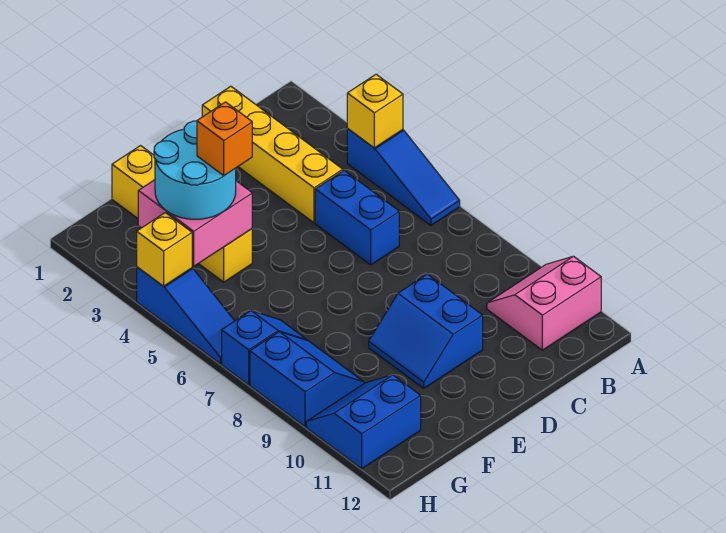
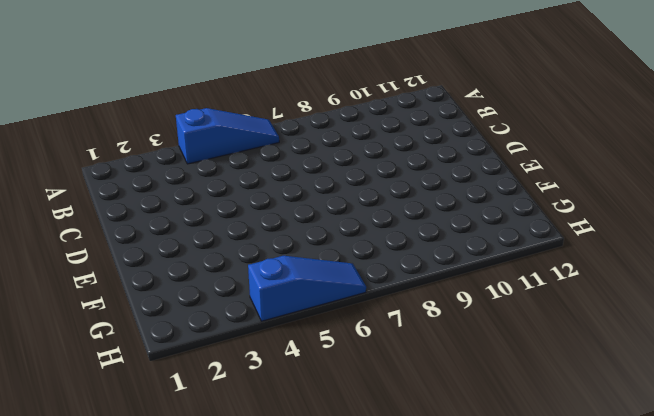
none -> pink slope A10:B11 level 1 top 11
none -> yellow brick C1:C4 level 1
none -> blue brick C5:C6 level 1

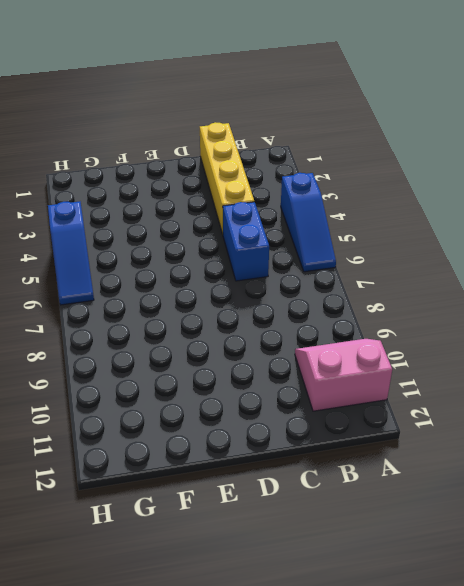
none -> blue slope D9:E10 level 1 top D
none -> yellow brick F1:F4 level 1
none -> blue slope G7:H7 level 1 top H

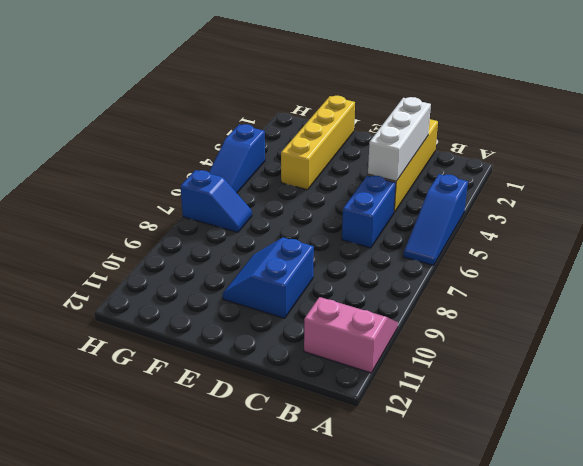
white brick C2:C4 level 2 -> none
none -> blue slope G8:H9 level 1 top H
none -> blue slope G10:H11 level 1 top 11
none -> yellow brick A4 level 2

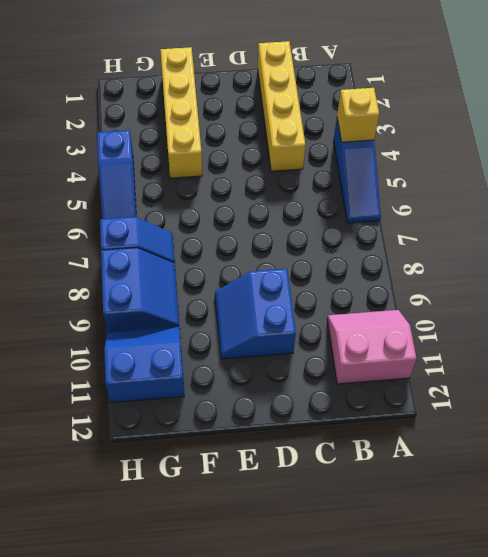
none -> blue brick C5:C6 level 1
none -> pink brick F3:G4 level 2
none -> yellow brick H4 level 2

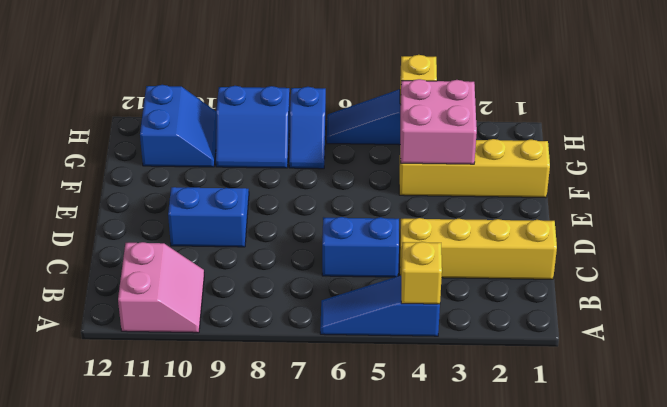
none -> cyan round brick F3:G4 level 3
none -> orange brick F4 level 4

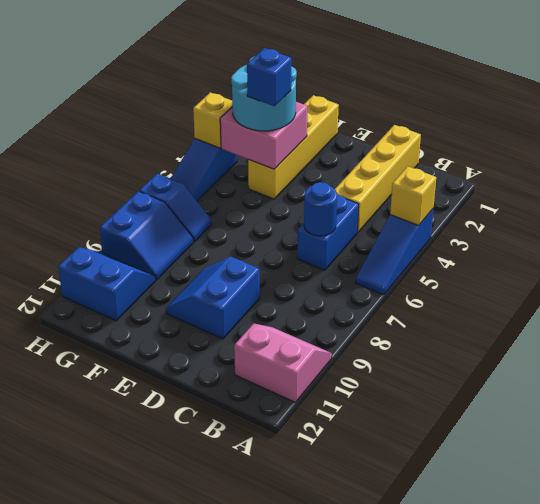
blue round brick C6 level 2 -> none
blue brick F4 level 4 -> orange brick F4 level 4

